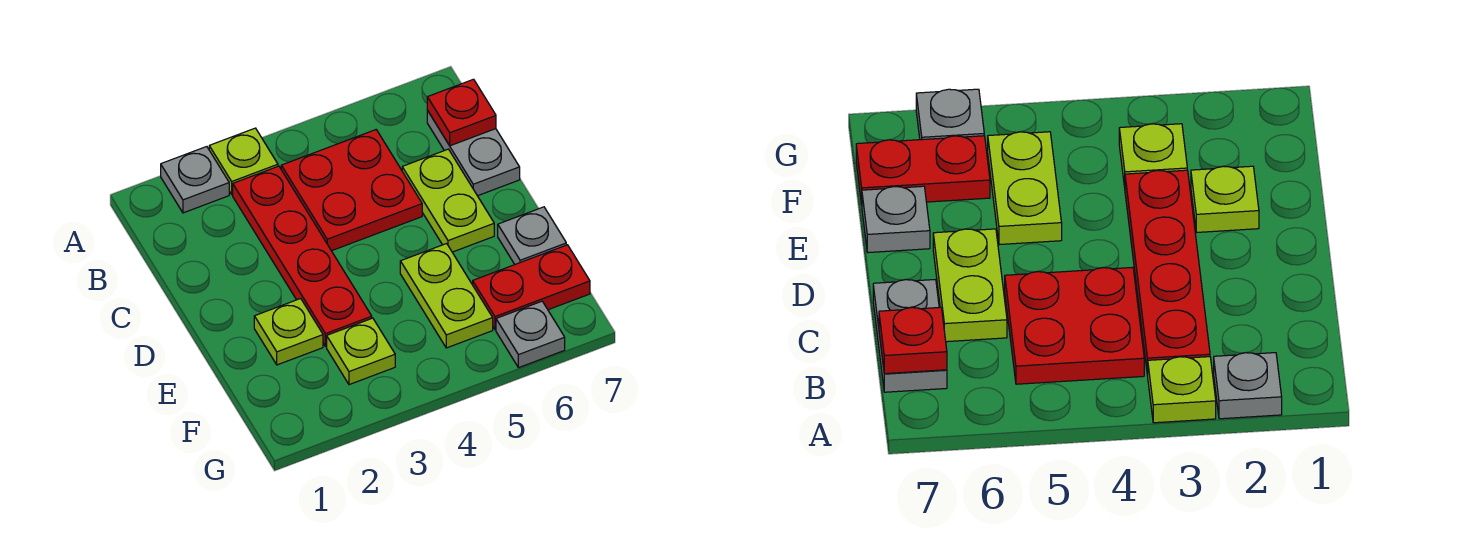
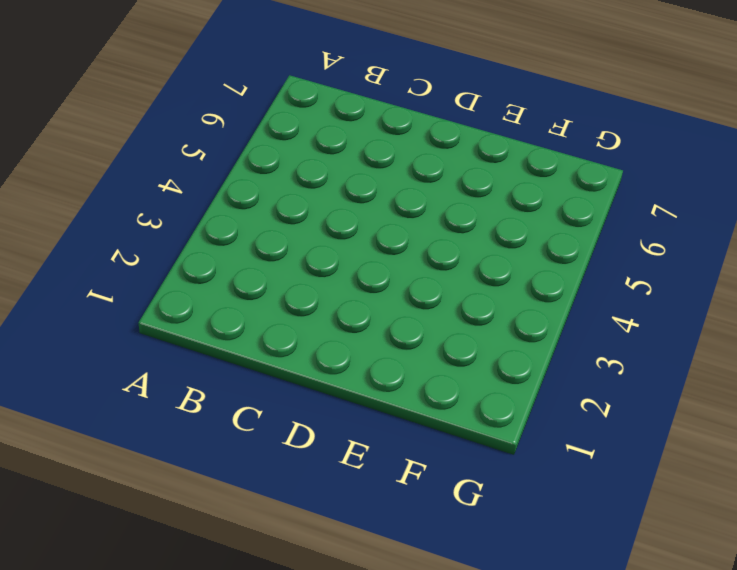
none -> grey plate A2 level 1
none -> lime plate A3 level 1
none -> red plate B3:E3 level 1

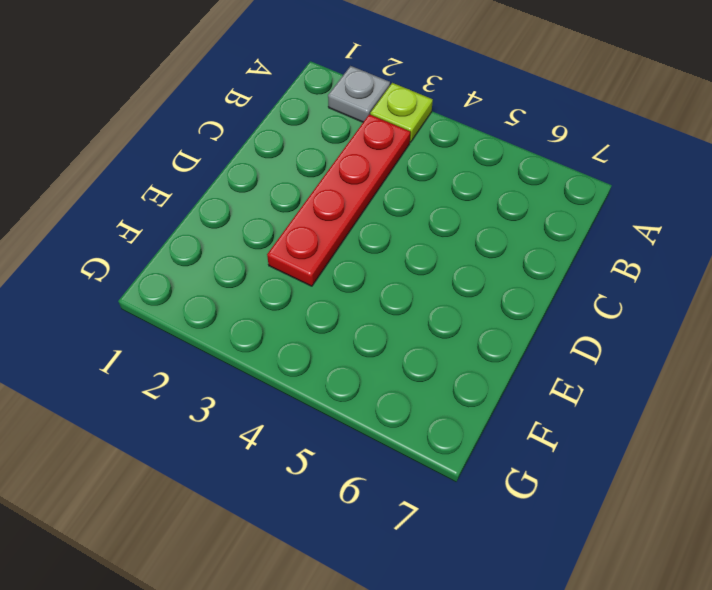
none -> red plate B4:C5 level 1
none -> grey plate B7:C7 level 1
none -> lime plate C6:D6 level 1

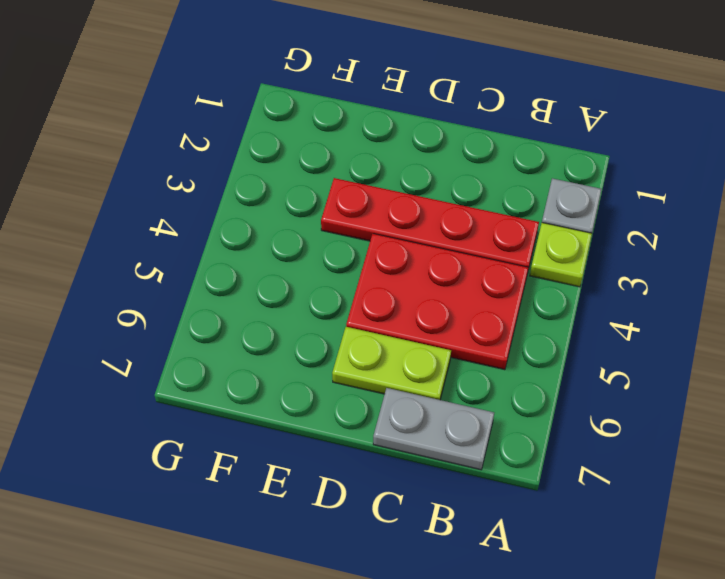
red plate B4:D5 level 1 -> red plate B4:C5 level 1
none -> lime plate E2 level 1
none -> lime plate E5:F5 level 1
none -> grey plate E7 level 1

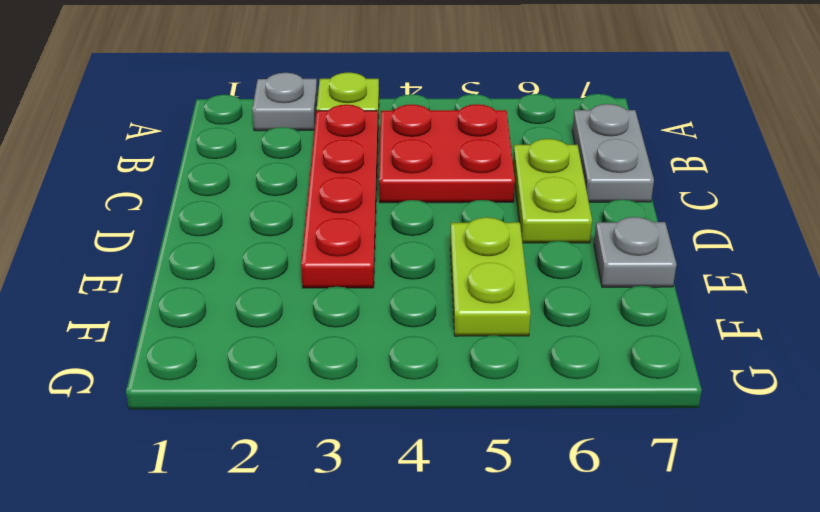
none -> lime plate E2 level 1
none -> lime plate F3 level 1
none -> red plate F6:F7 level 1

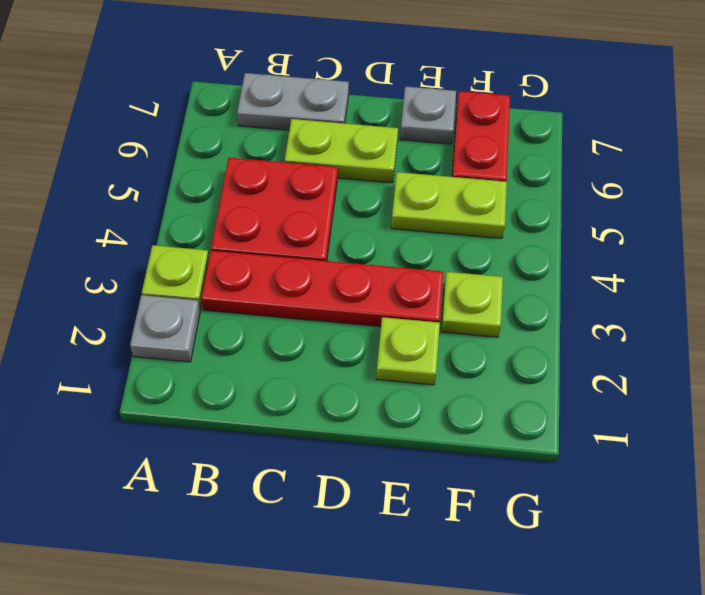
none -> grey plate G6 level 1
none -> red plate B7 level 2

